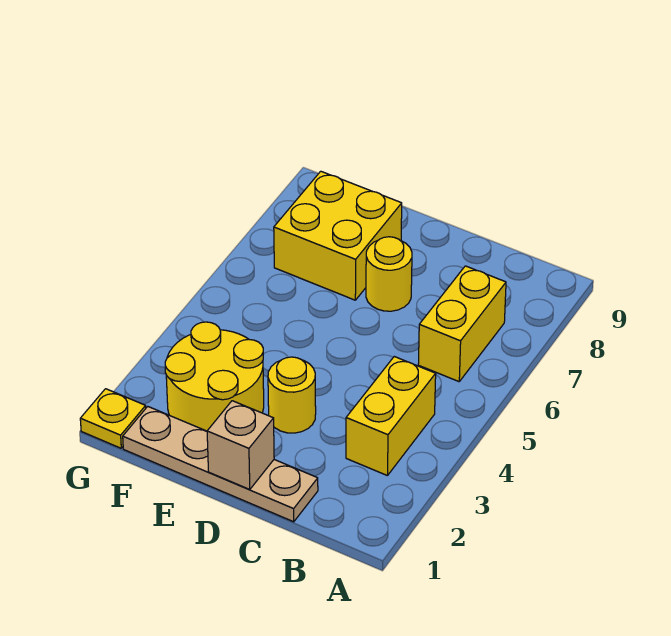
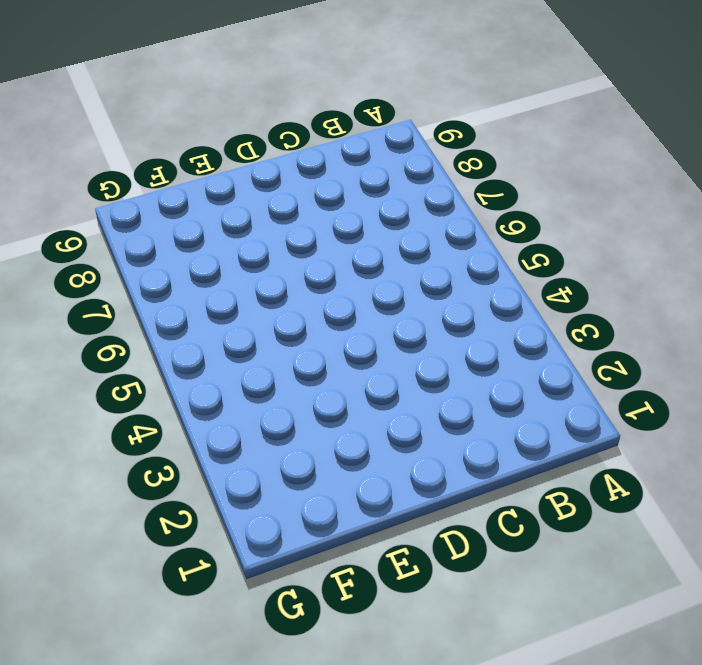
none -> yellow brick B3:B4 level 1
none -> yellow brick B6:B7 level 1

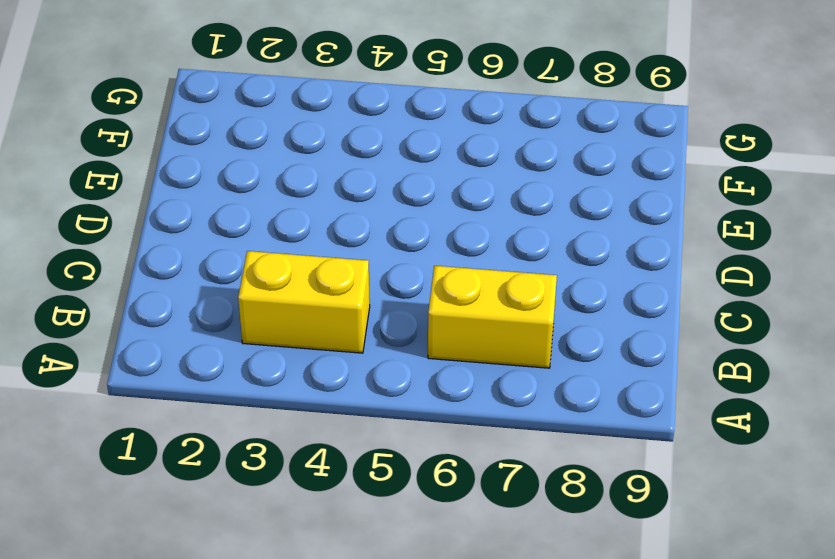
none -> tan plate C1:F1 level 1
none -> yellow round brick D3 level 1

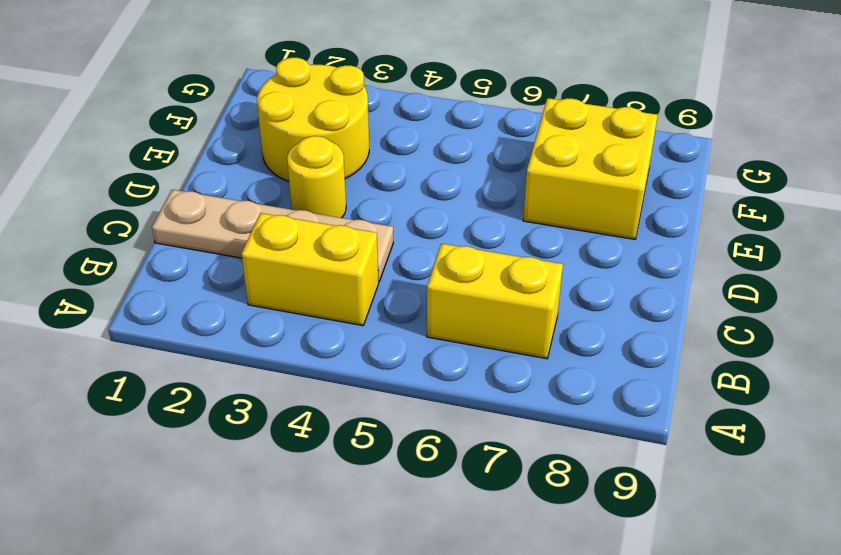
tan plate C1:C4 level 1 -> tan plate C1:F1 level 1
none -> yellow round brick D7 level 1
none -> yellow plate G1 level 1

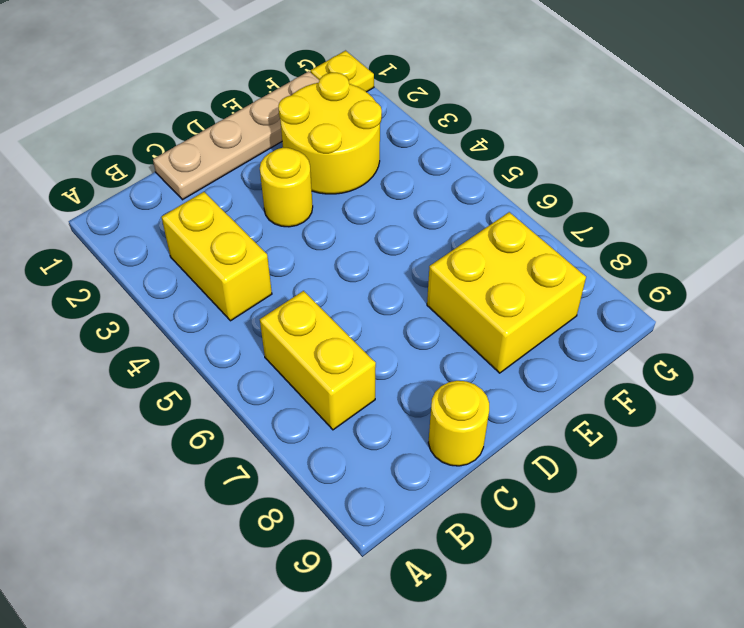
yellow round brick C9 level 1 -> yellow round brick D7 level 1
none -> tan brick D1 level 2

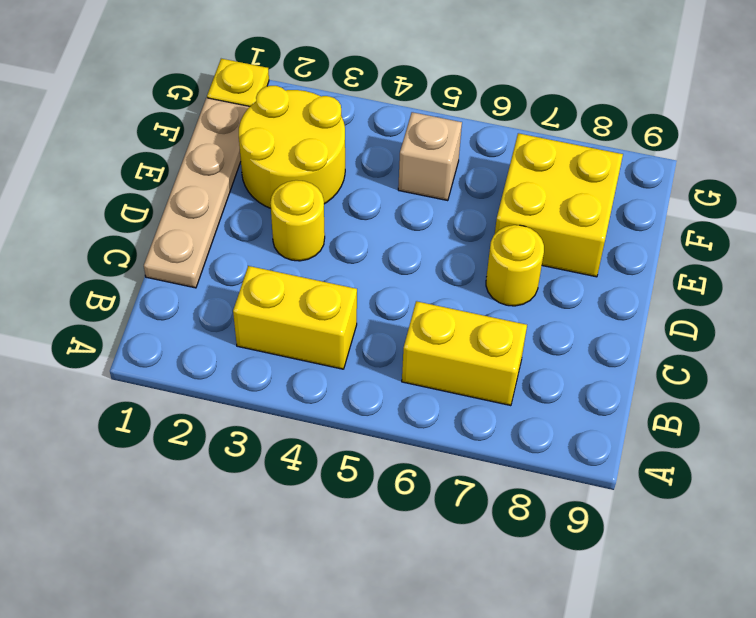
tan brick F5 level 1 -> tan brick D1 level 2

